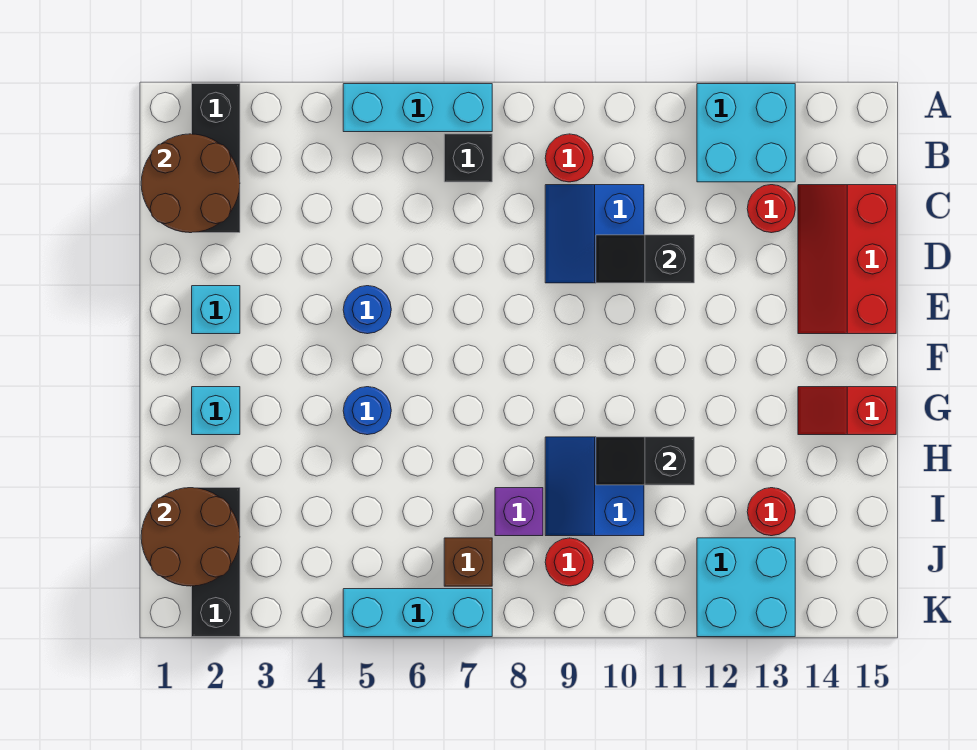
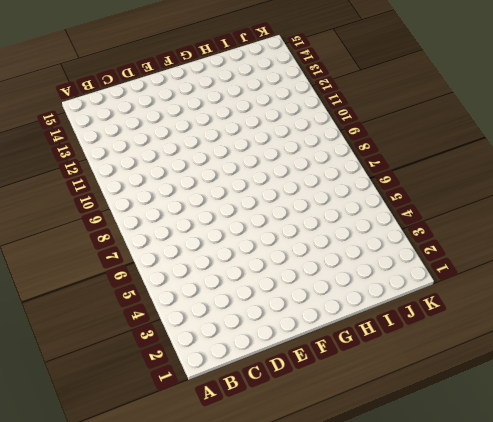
none -> black brick A2:C2 level 1
none -> cyan brick A5:A7 level 1
none -> cyan brick A12:B13 level 1

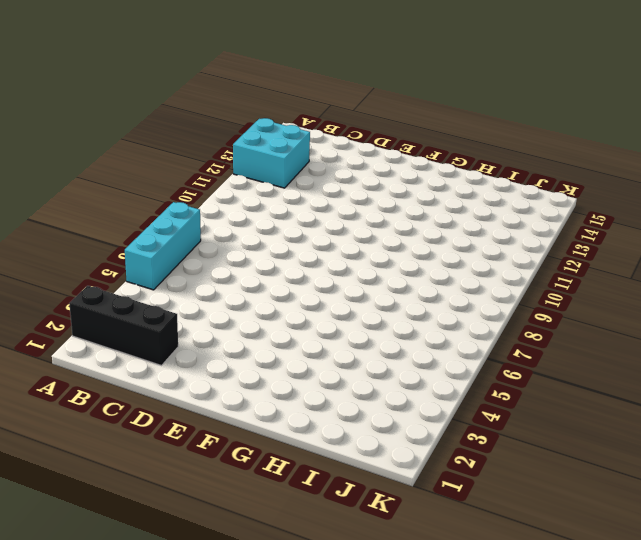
none -> black brick B7 level 1
none -> red round brick B9 level 1
none -> blue slope C9:D10 level 1 top 10

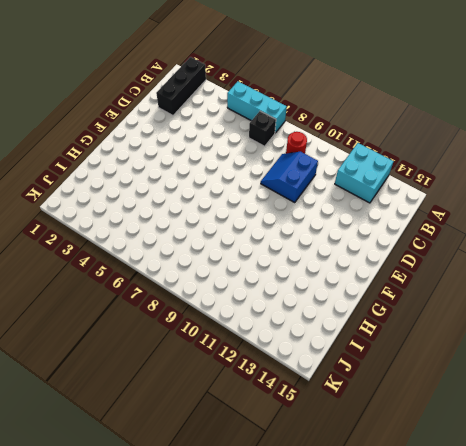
none -> red round brick C13 level 1
none -> red slope C14:E15 level 1 top 15
none -> cyan brick E2 level 1

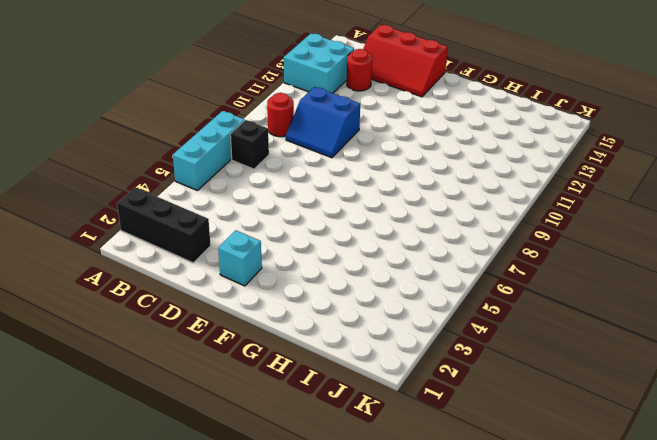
none -> blue round brick E5 level 1
none -> cyan brick G2 level 1
none -> blue round brick G5 level 1

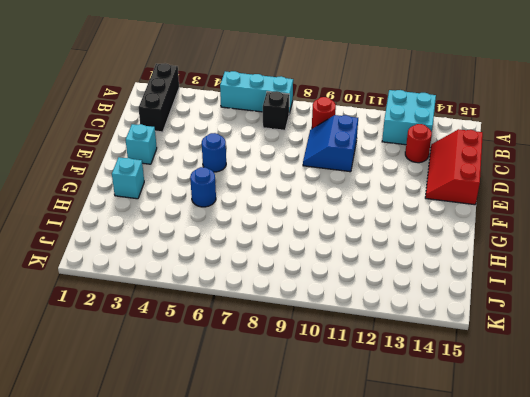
none -> red slope G14:G15 level 1 top 15
none -> blue slope H9:I10 level 1 top 10
none -> black brick I2:K2 level 1

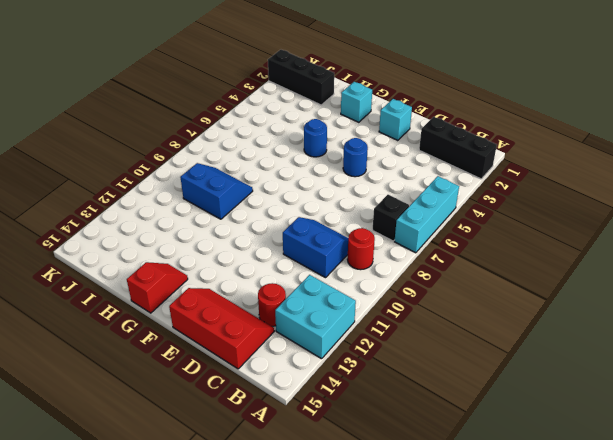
none -> purple brick I8 level 1
none -> red round brick I13 level 1
none -> brown brick J7 level 1

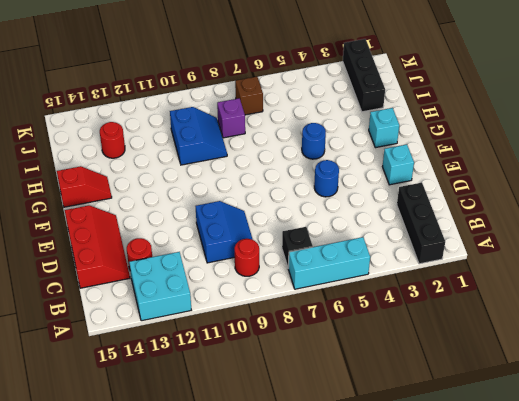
none -> red round brick J9 level 1
none -> cyan brick J12:K13 level 1
none -> cyan brick K5:K7 level 1

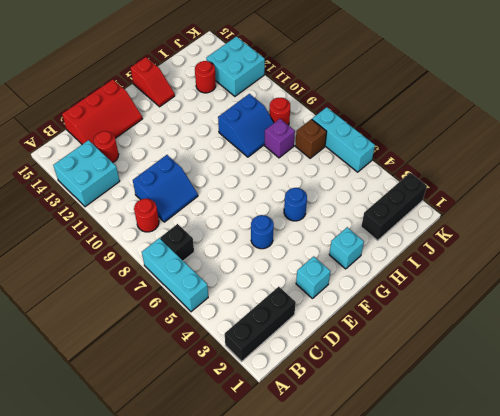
none -> brown round brick B1:C2 level 2
none -> black slope D10:D11 level 2 top 11
none -> black slope H10:H11 level 2 top 11

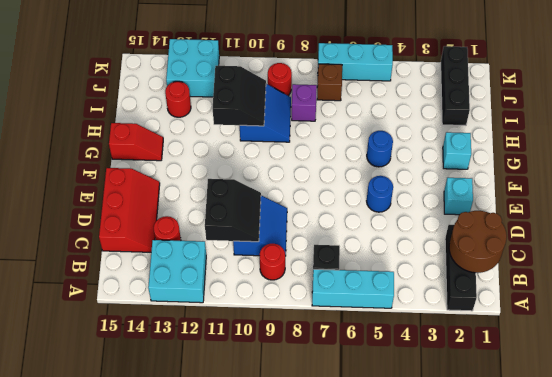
black slope C10:D11 level 2 top 11 -> black slope D10:D11 level 2 top 11
black slope H10:I11 level 2 top 11 -> black slope H10:H11 level 2 top 11
none -> brown round brick I1:J2 level 2

